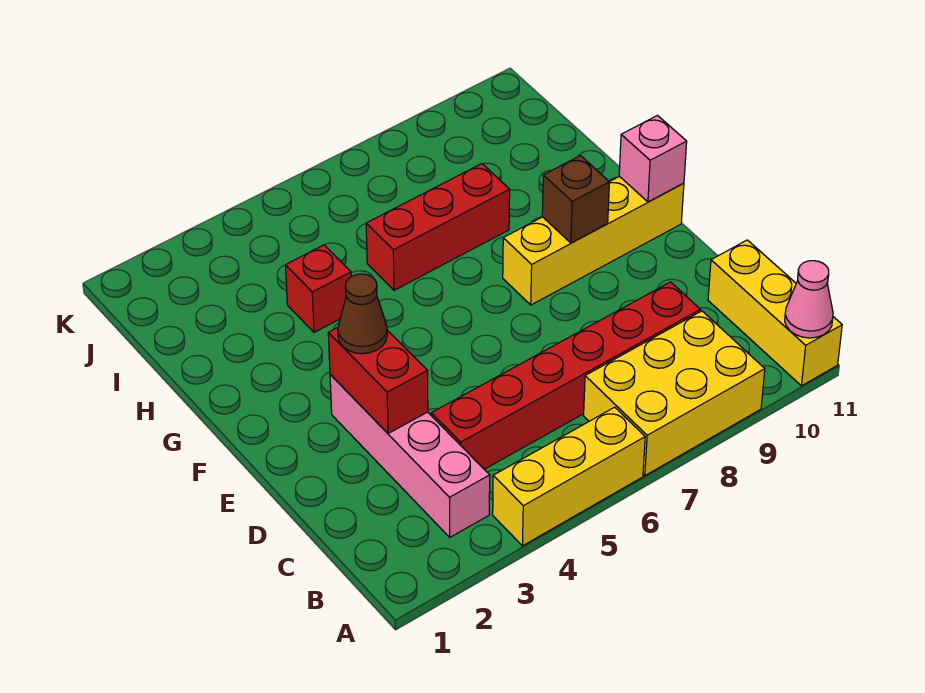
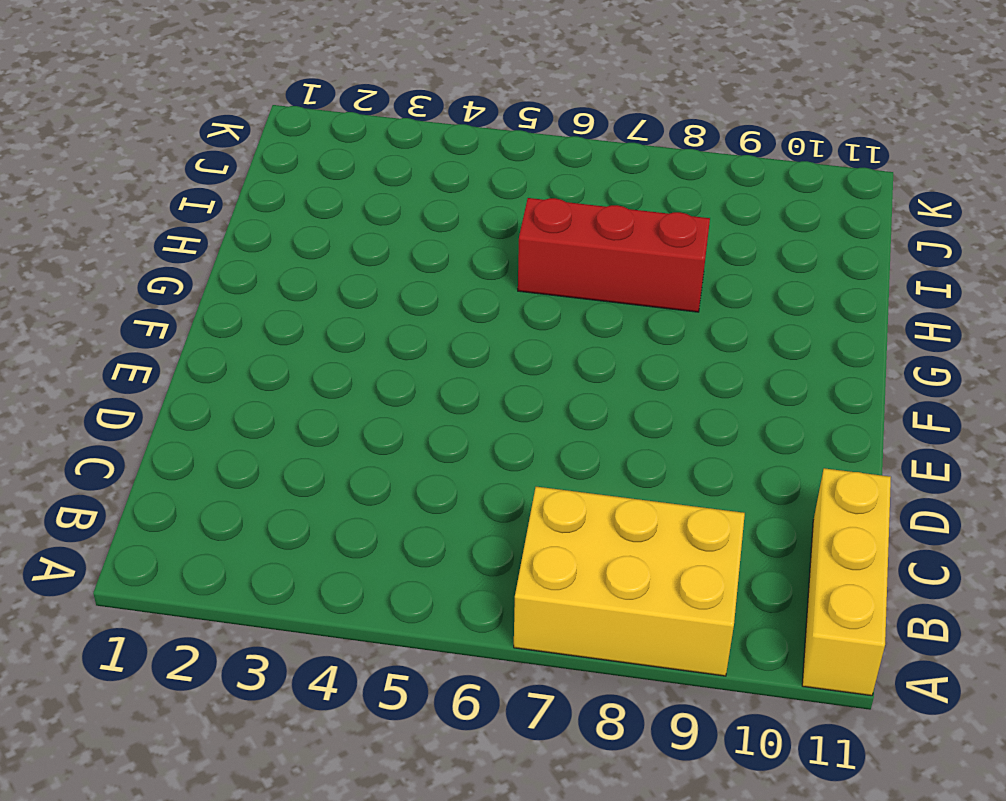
none -> yellow brick A4:A6 level 1
none -> pink brick B3:E3 level 1
none -> red brick C4:C9 level 1

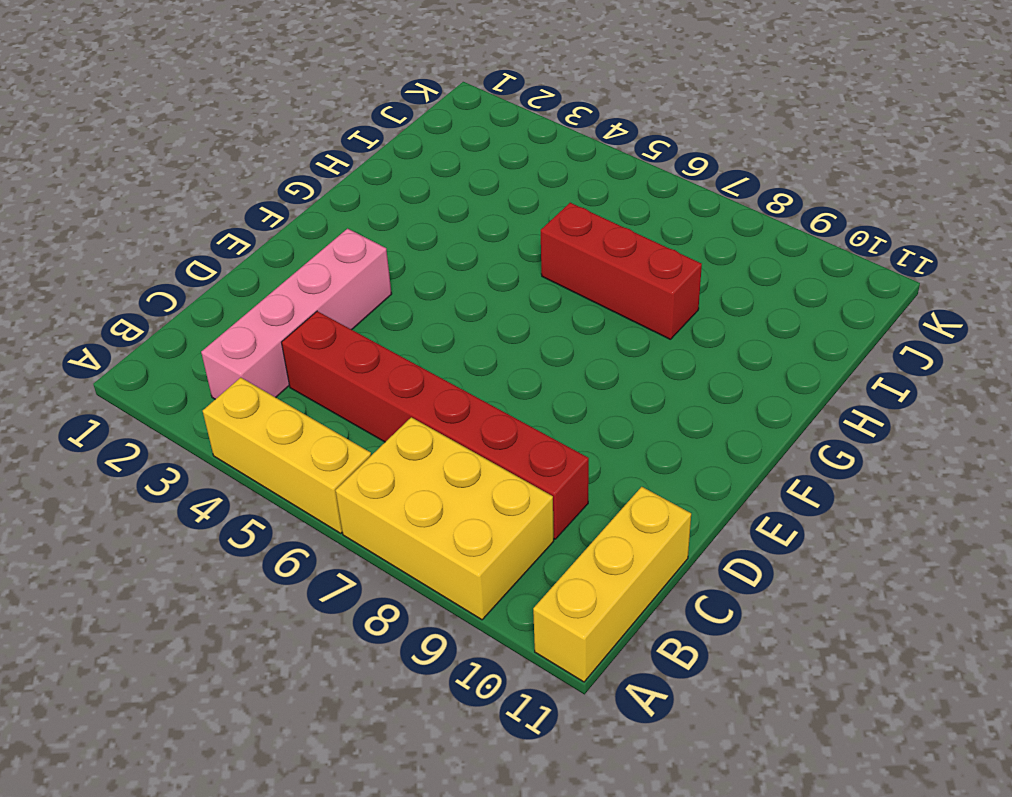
none -> yellow brick F8:F11 level 1
none -> red brick H4 level 1
none -> pink cone A11 level 2

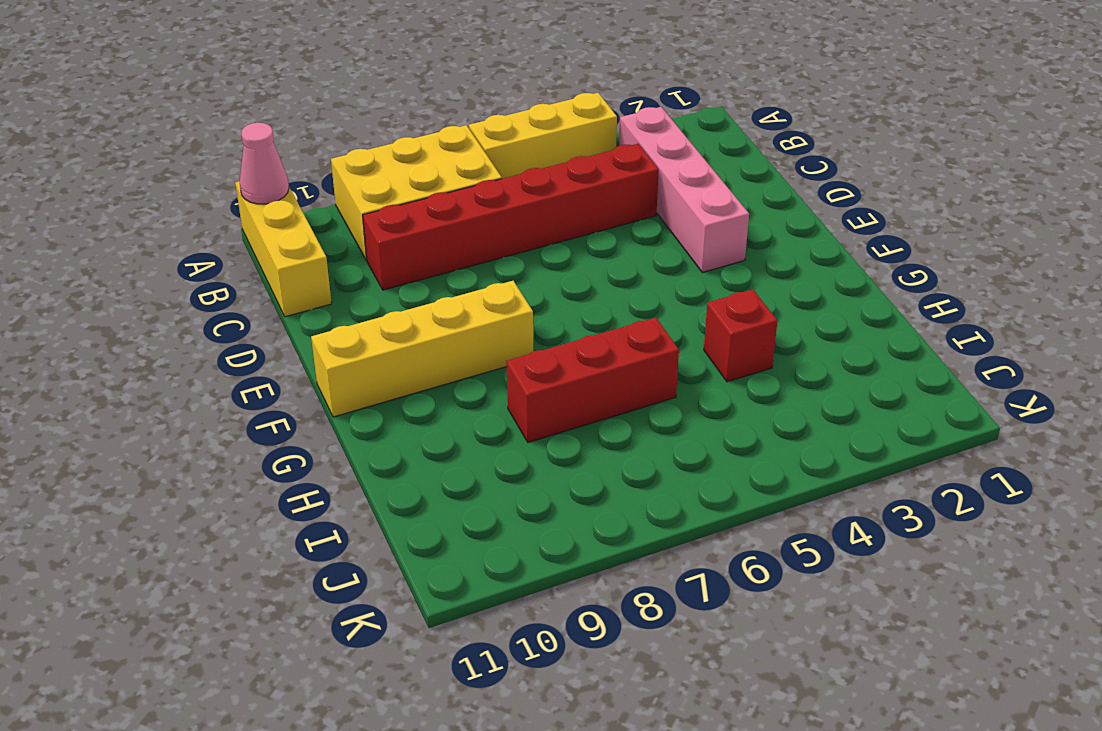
none -> red brick D3:E3 level 2
none -> brown brick F9 level 2
none -> pink brick F11 level 2

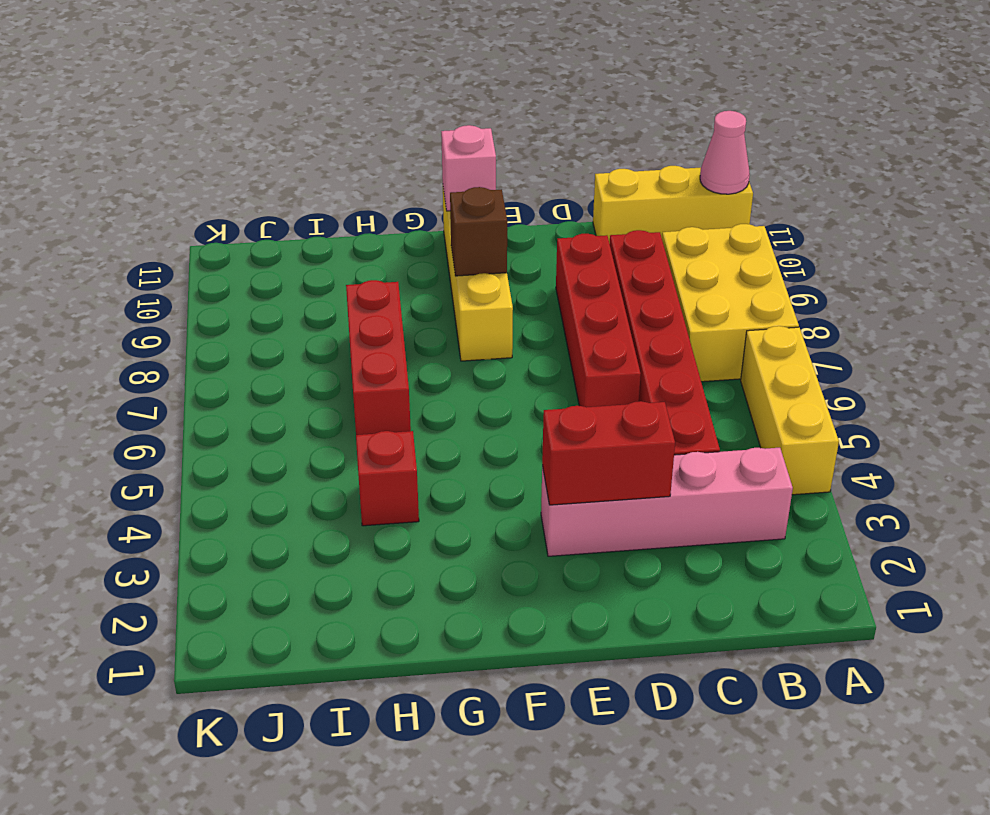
red brick D6:D9 level 1 -> none
none -> brown cone E3 level 3

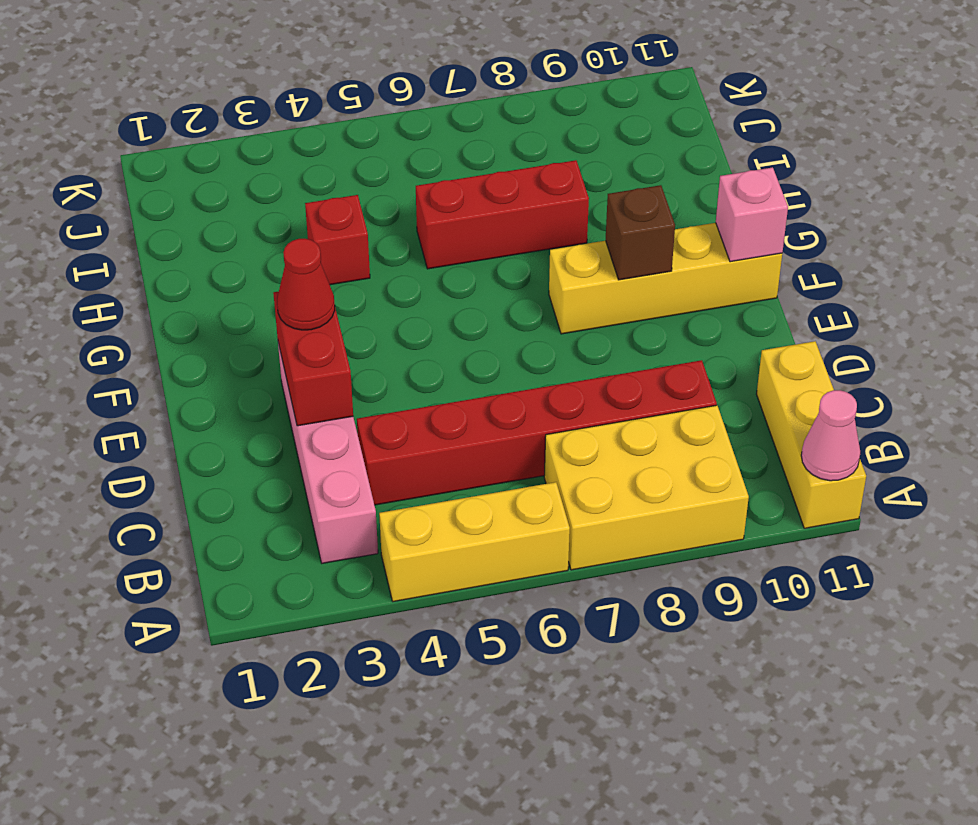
red cone E3 level 3 -> brown cone E3 level 3

